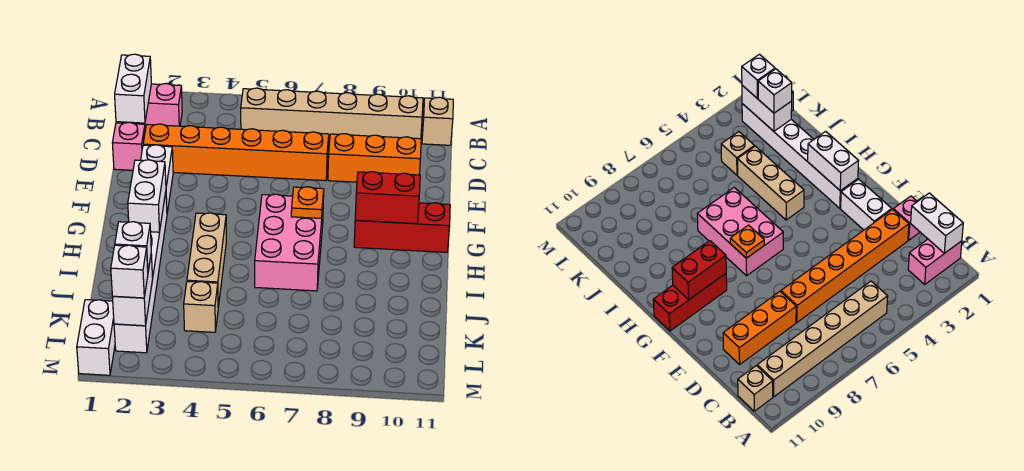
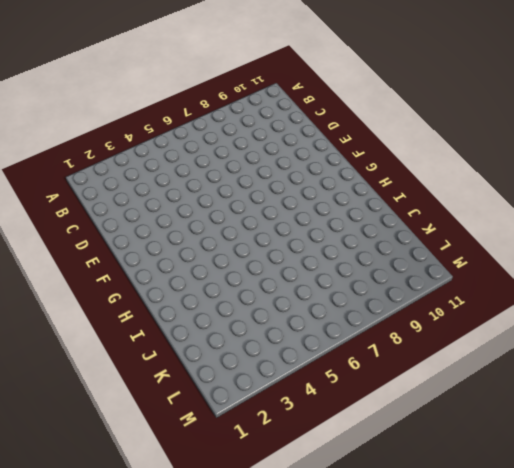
none -> pink brick B1:B2 level 1
none -> tan brick B5:B10 level 1
none -> tan brick B11 level 1

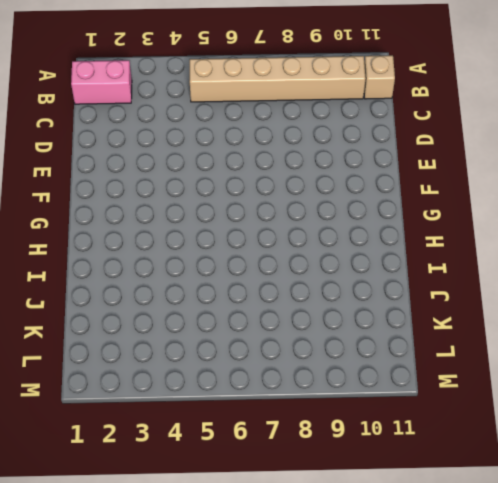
none -> pink brick D1 level 1
none -> orange brick D2:D7 level 1
none -> orange brick D8:D10 level 1

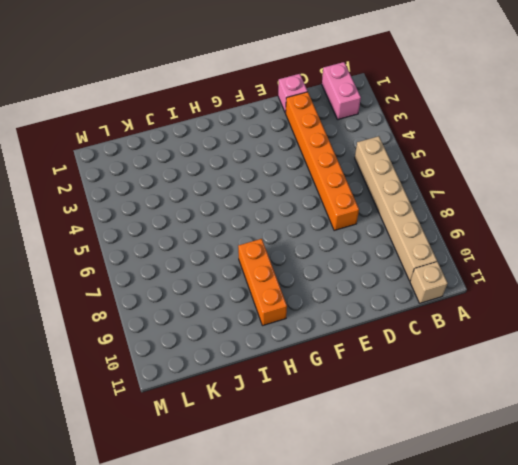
orange brick H8:H10 level 1 -> orange brick D8:D10 level 1
none -> white brick E2:F2 level 1
none -> white brick G2:L2 level 1
none -> pink brick G6:I7 level 1

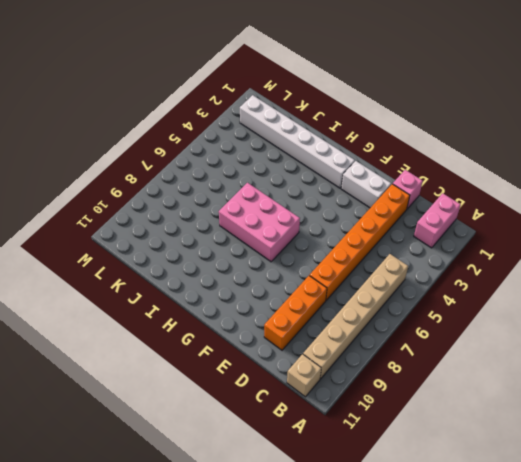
none -> red brick G9:G11 level 1
none -> tan brick H4:J4 level 1
none -> tan brick K4 level 1

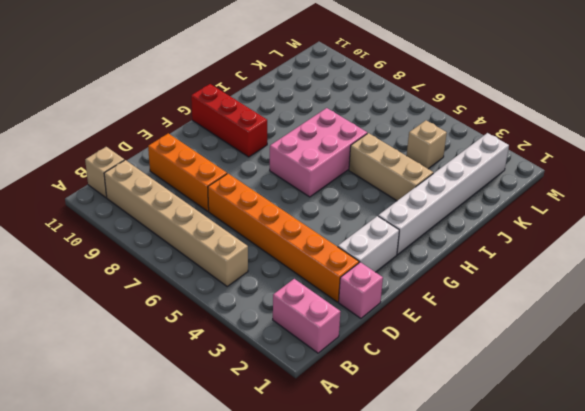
tan brick I3:I5 level 1 -> tan brick H4:J4 level 1
none -> white brick L1:M1 level 1
none -> white brick B1:C1 level 2
none -> white brick G2:H2 level 2

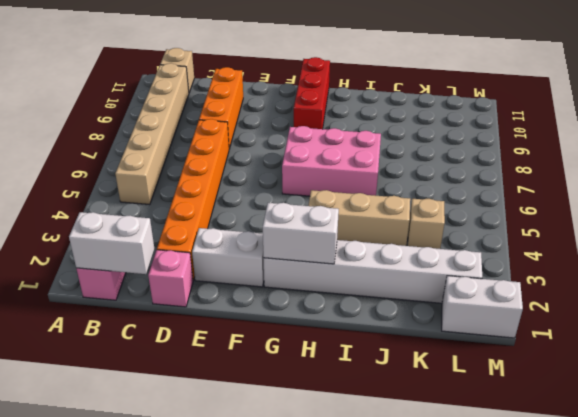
none -> orange plate G7 level 2
none -> red brick G9:G10 level 2
none -> white brick K2:L2 level 2

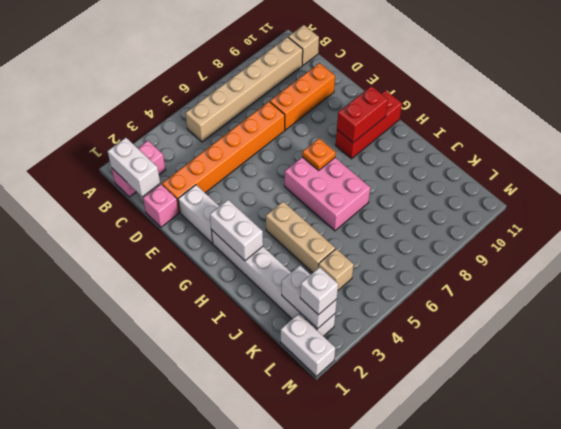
none -> white brick K2 level 3

